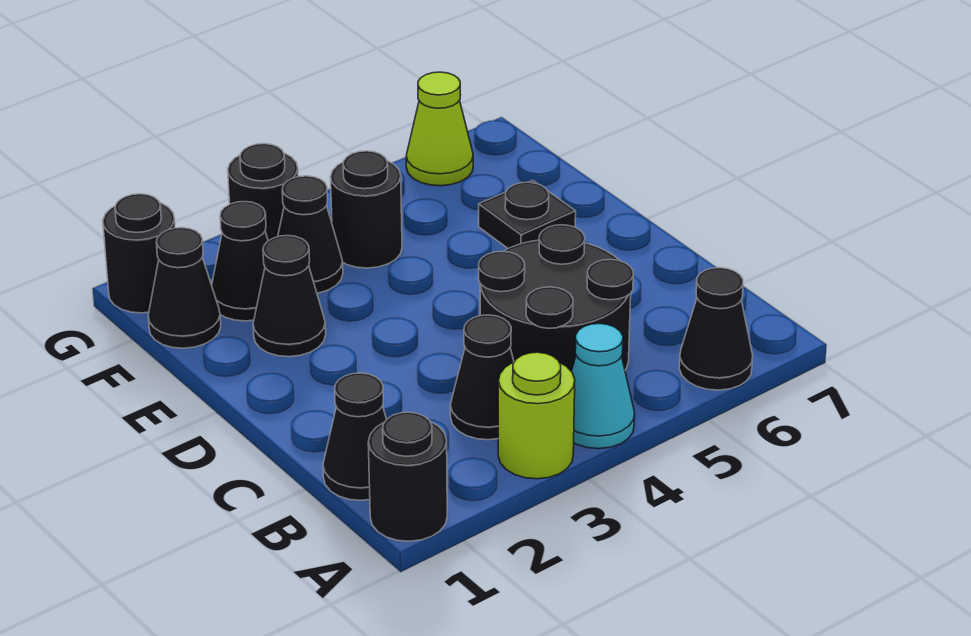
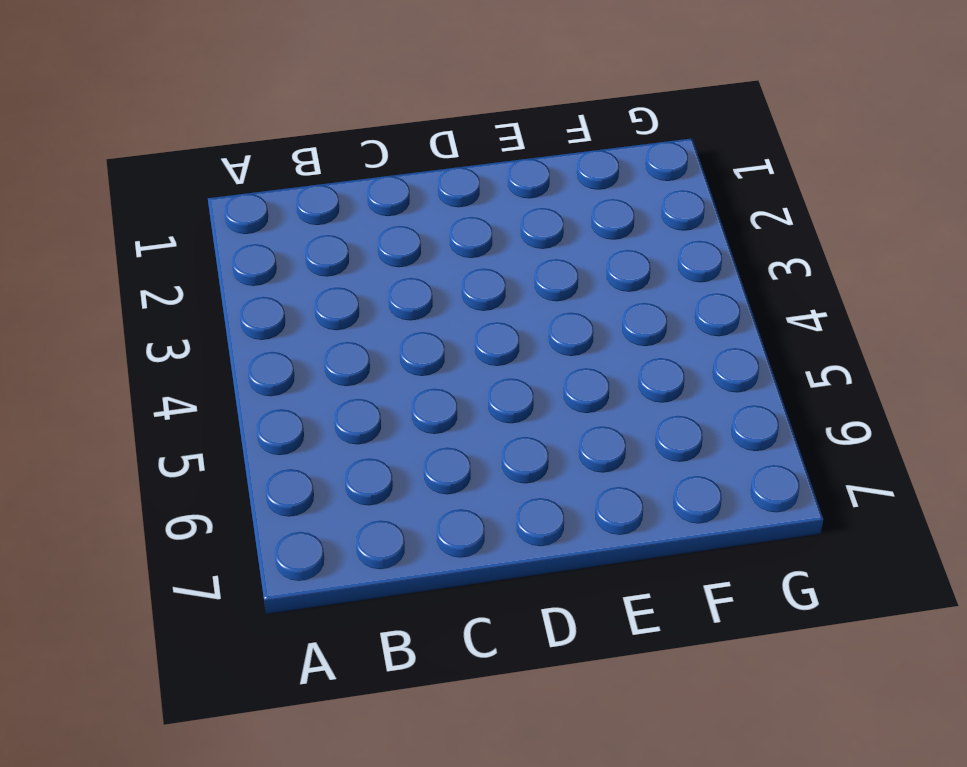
none -> black round brick A1 level 1
none -> lime round brick A3 level 1
none -> cyan cone A4 level 1

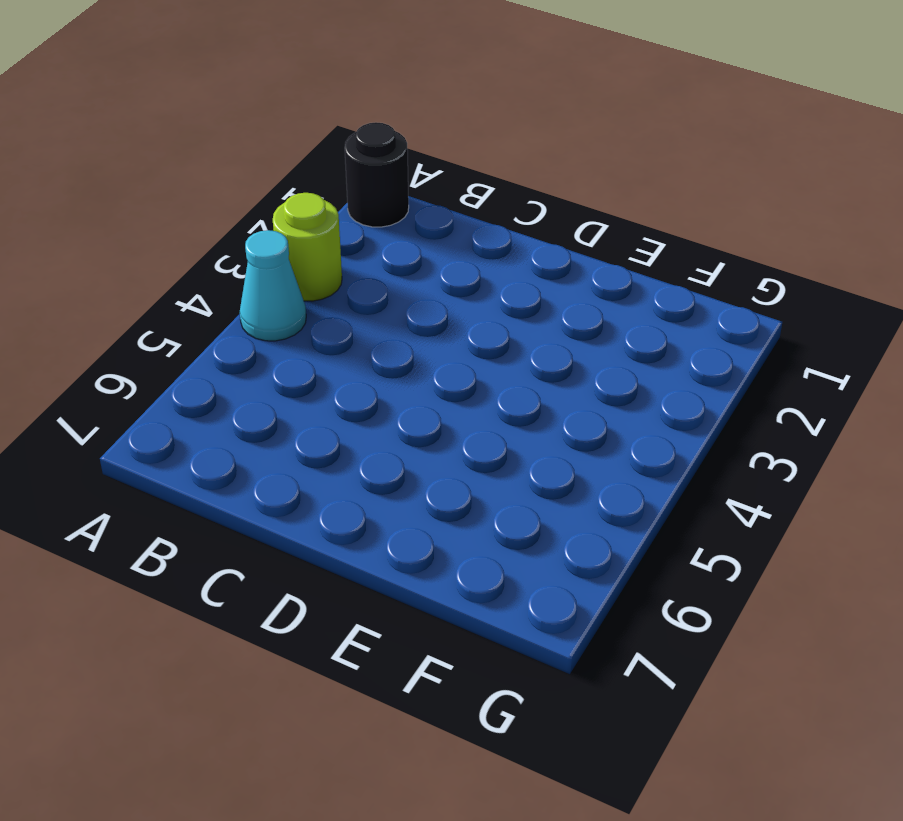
none -> black cone A6 level 1
none -> black cone B1 level 1
none -> black cone B3 level 1

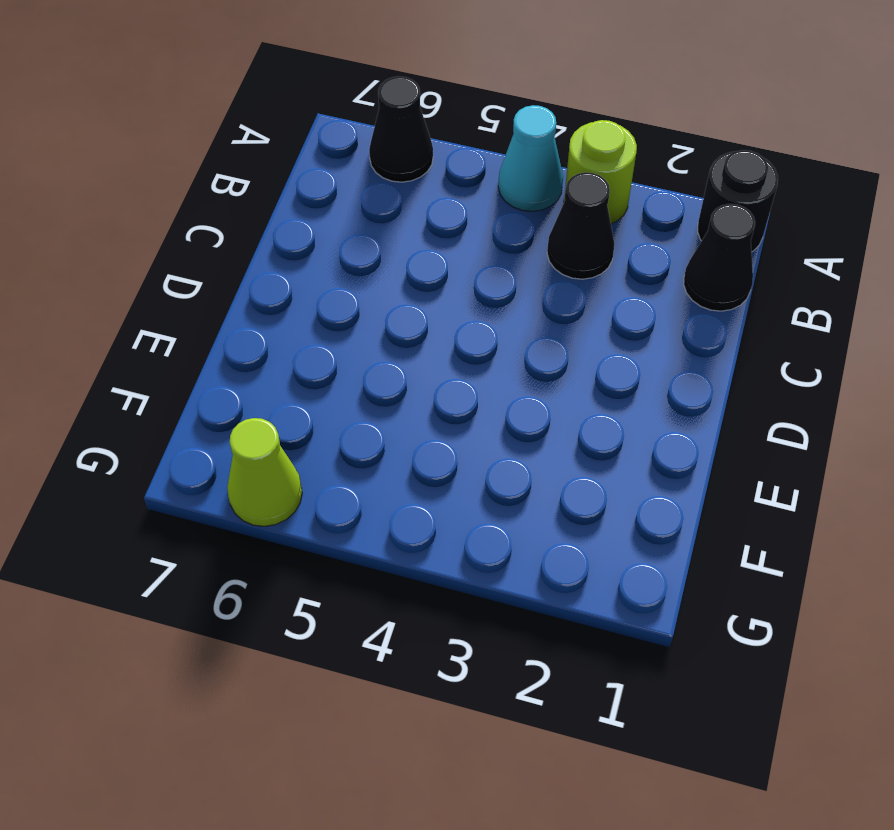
none -> black round brick B4:C5 level 1
none -> black cone E2 level 1
none -> black plate E6 level 1

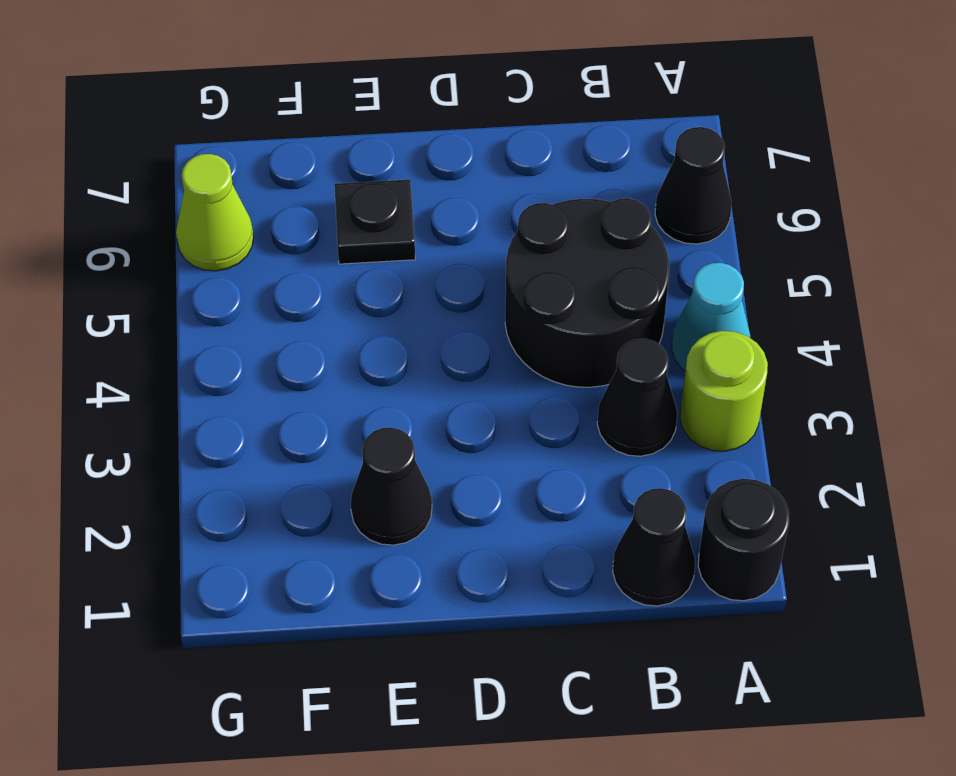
none -> black cone F1 level 1
none -> black cone F2 level 1
none -> black cone F3 level 1

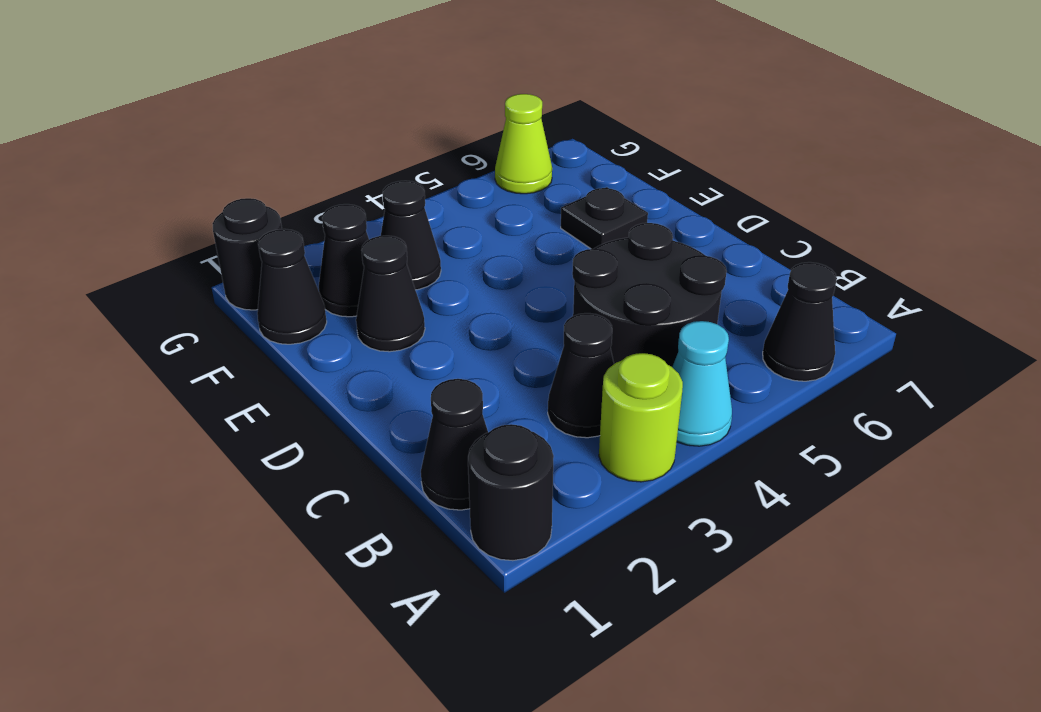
none -> black round brick F4 level 1
none -> black round brick G3 level 1

